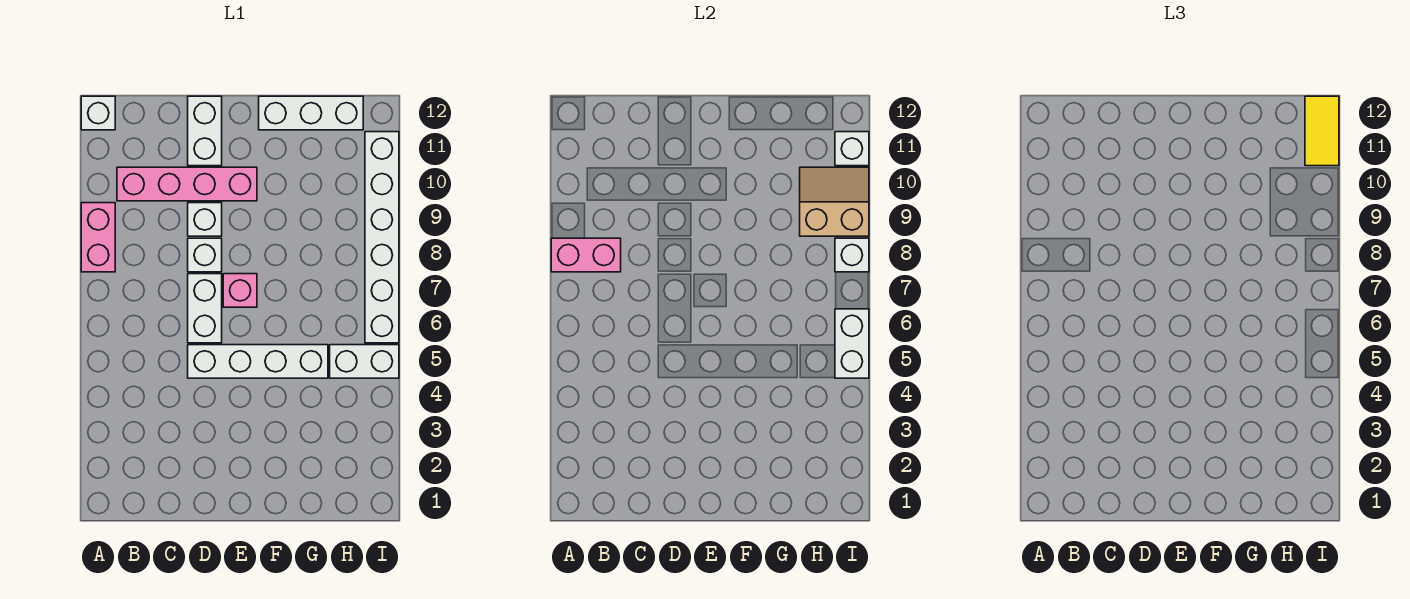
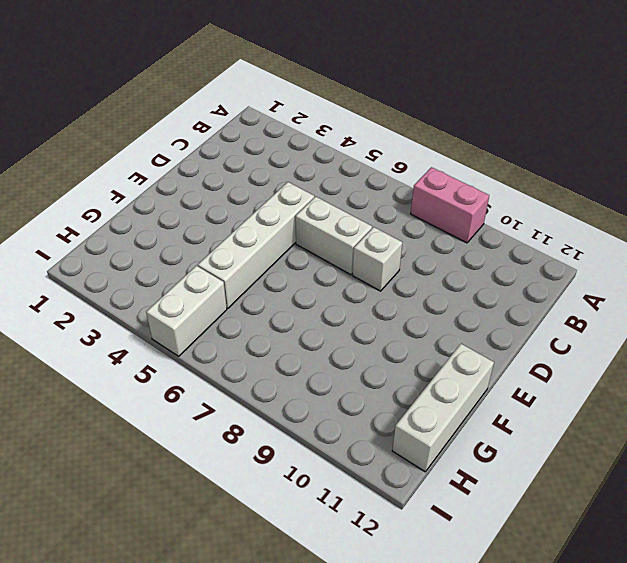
none -> white brick A12 level 1
none -> pink brick B10:E10 level 1
none -> white brick D9 level 1

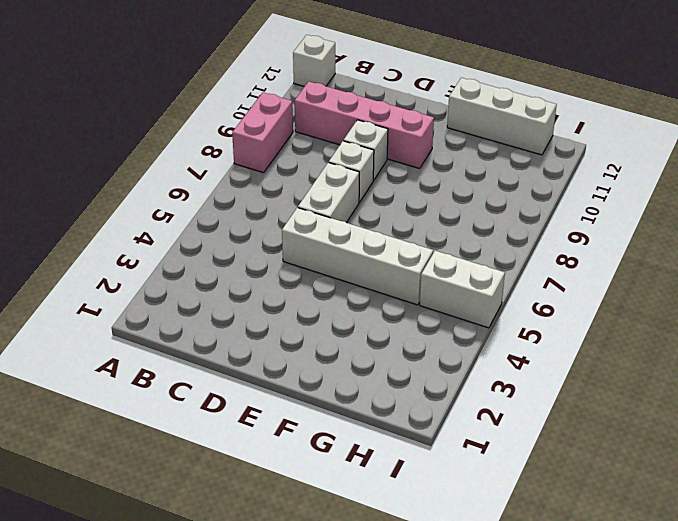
none -> white brick D11:D12 level 1
none -> pink brick E7 level 1
none -> white brick I6:I11 level 1

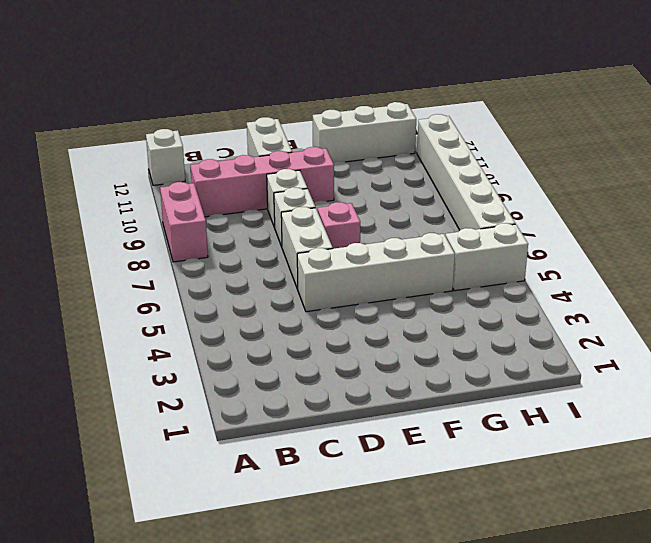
none -> pink brick A8:B8 level 2
none -> tan slope H9:I10 level 2 top 9
none -> white brick I5:I6 level 2

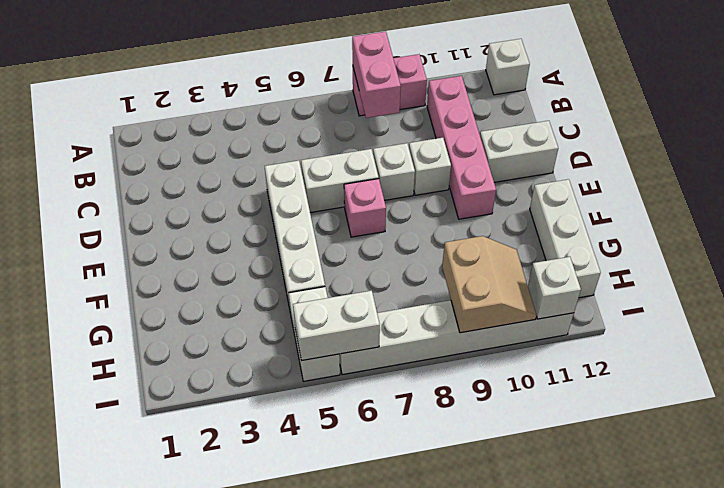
none -> white brick I8 level 2
none -> yellow tile I11:I12 level 3

